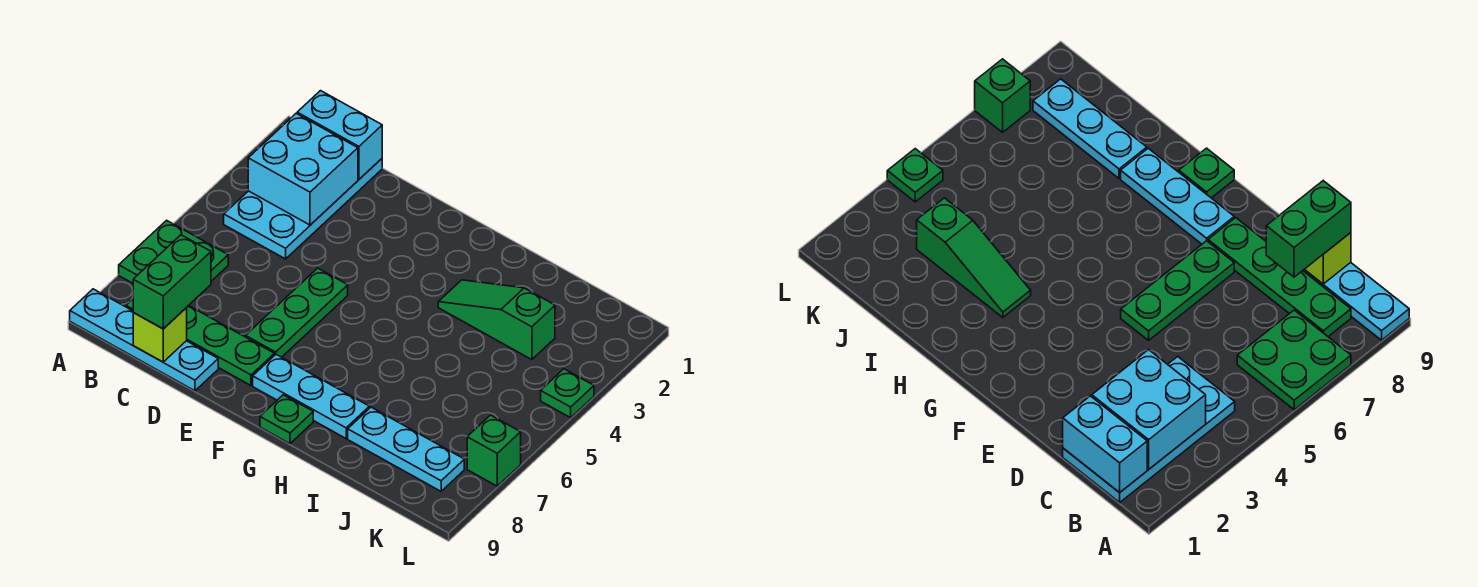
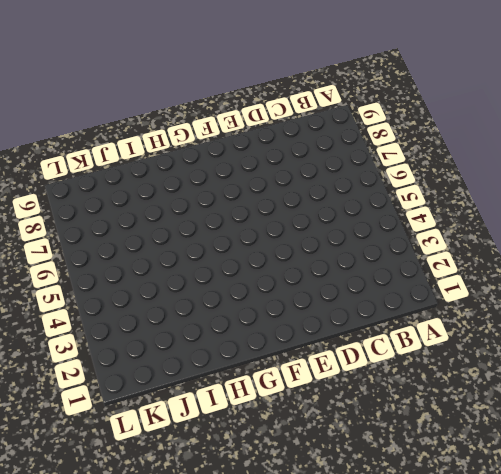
none -> green plate A6:B7 level 1
none -> cyan plate A9:D9 level 1
none -> cyan plate B1:C4 level 1

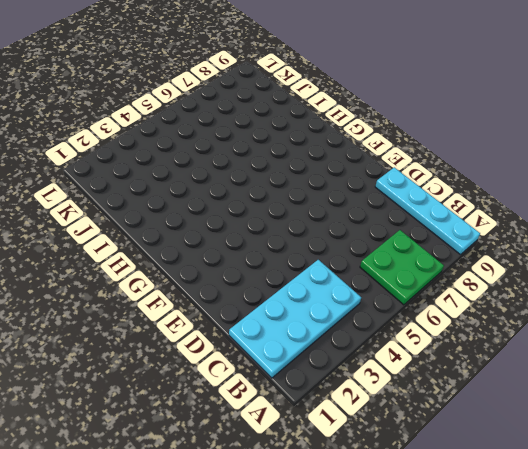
none -> green plate B8:E8 level 1
none -> green plate E5:E7 level 1
none -> cyan plate F8:H8 level 1

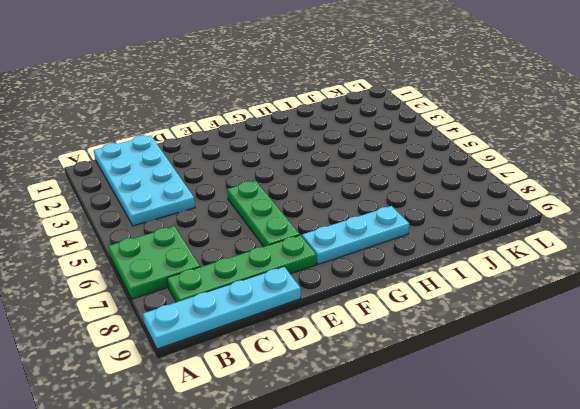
none -> green plate G9 level 1
none -> green slope H3:J3 level 1 top J
none -> cyan plate I8:K8 level 1

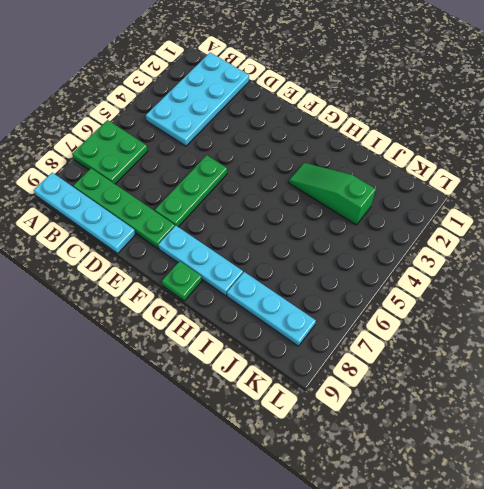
none -> green plate L4 level 1
none -> green brick L7 level 1
none -> cyan brick B1:C1 level 2

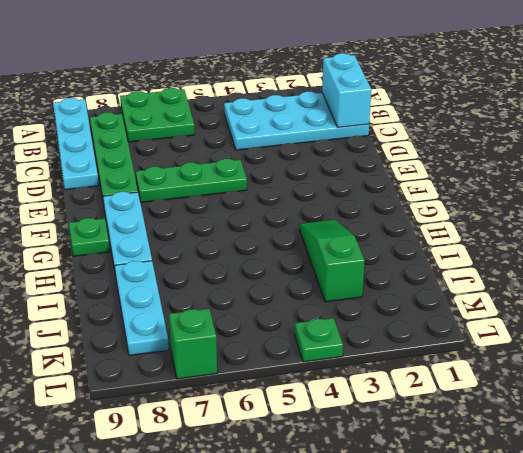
none -> cyan brick B2:C3 level 2
none -> lime brick C9 level 2
none -> green brick C8:C9 level 3

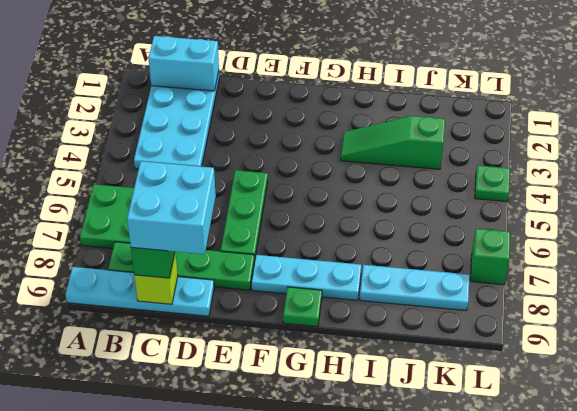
cyan brick C8:D9 level 4 -> cyan brick B2:C3 level 2

